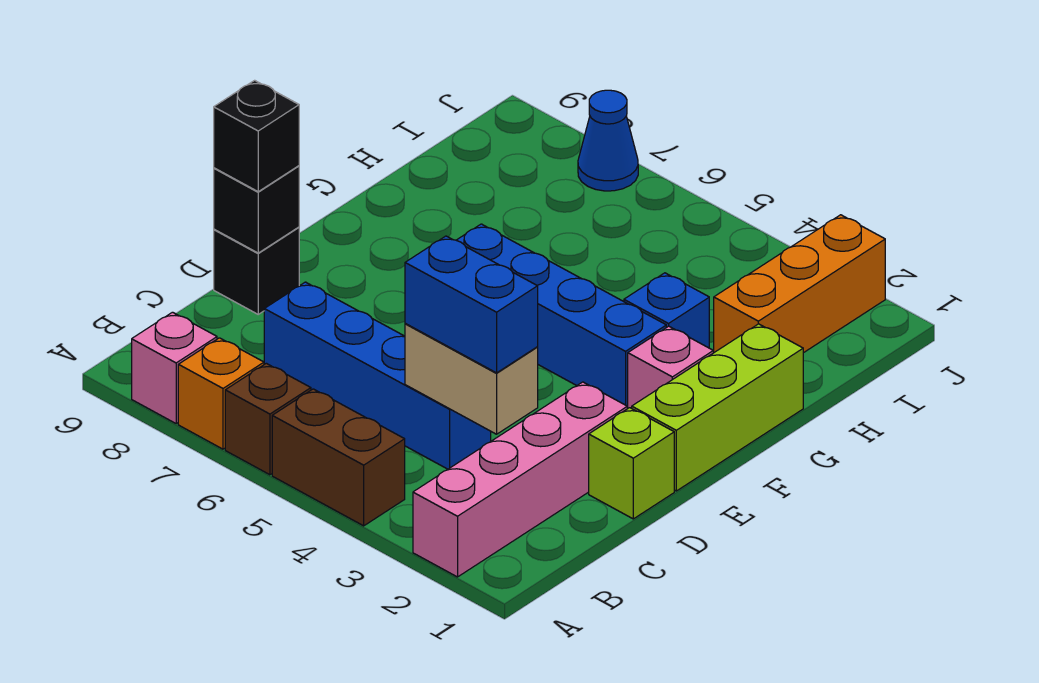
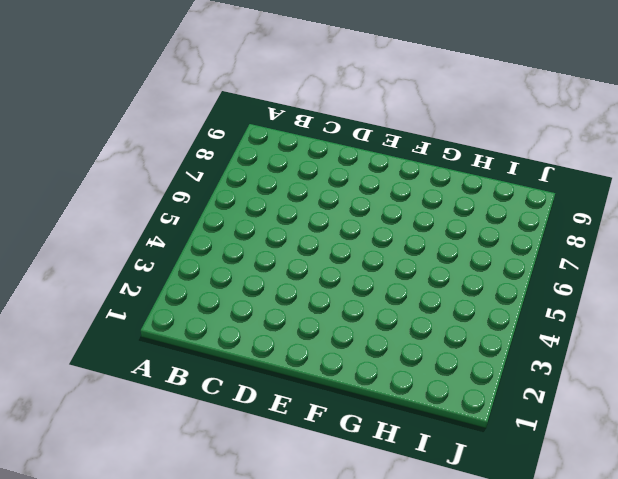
none -> pink brick A2:D2 level 1
none -> brown brick A4:A5 level 1
none -> brown brick A6 level 1

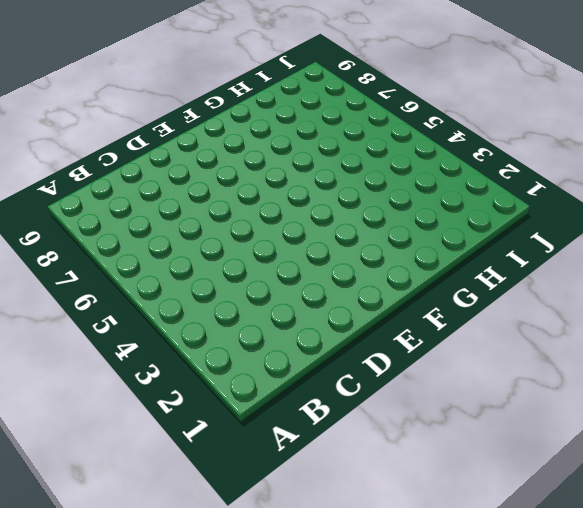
none -> pink brick A2:D2 level 1
none -> brown brick A4:A5 level 1
none -> brown brick A6 level 1

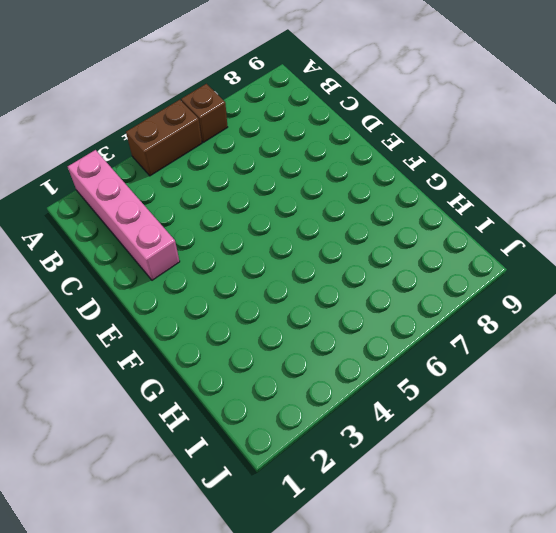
none -> orange brick A7 level 1
none -> pink brick A8 level 1
none -> blue brick C4:C7 level 1

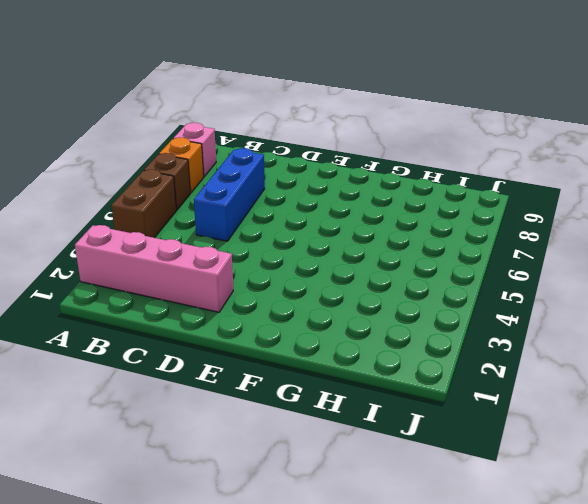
blue brick C5:C7 level 1 -> blue brick C4:C7 level 1
none -> lime brick D1 level 1
none -> black brick D9 level 1
none -> lime brick E1:G1 level 1

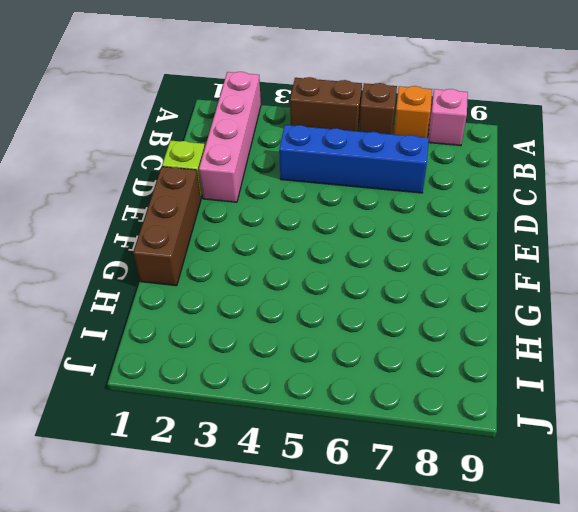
brown brick E1:G1 level 1 -> lime brick E1:G1 level 1
none -> black brick D9 level 1
none -> pink brick F2 level 1
none -> blue brick F3:F6 level 1

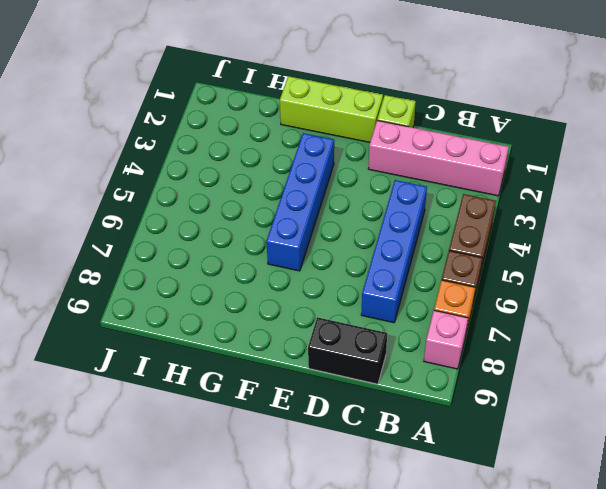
black brick C9:D9 level 1 -> black brick D9 level 1
none -> pink brick F2 level 1
none -> blue brick G3 level 1
none -> orange brick H2:J2 level 1

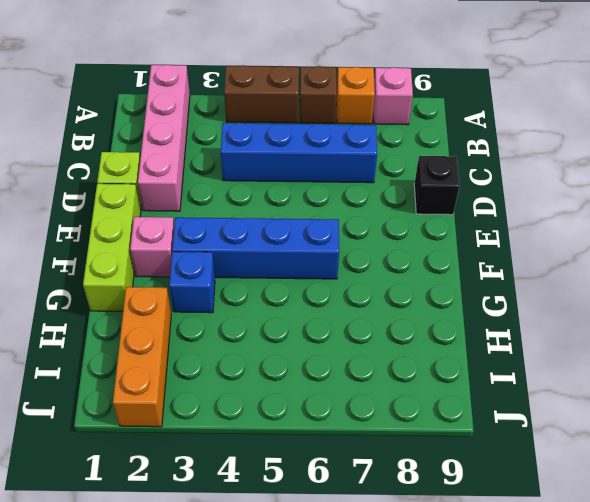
none -> blue cone J7 level 1
none -> tan brick C3:C4 level 2
none -> black brick D9 level 2

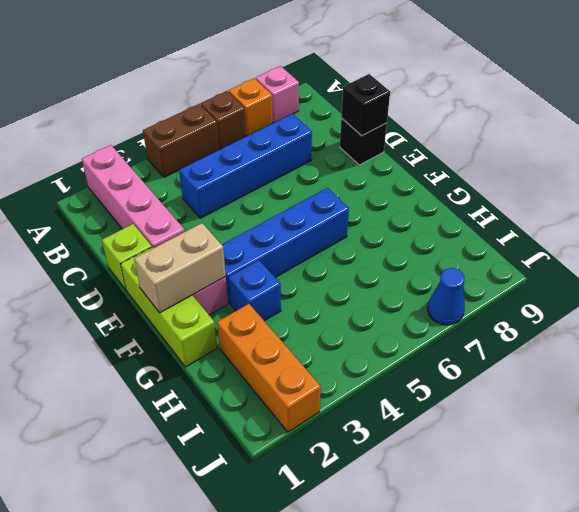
tan brick F1:F2 level 2 -> tan brick C3:C4 level 2
none -> blue brick C3:C4 level 3
none -> black brick D9 level 3

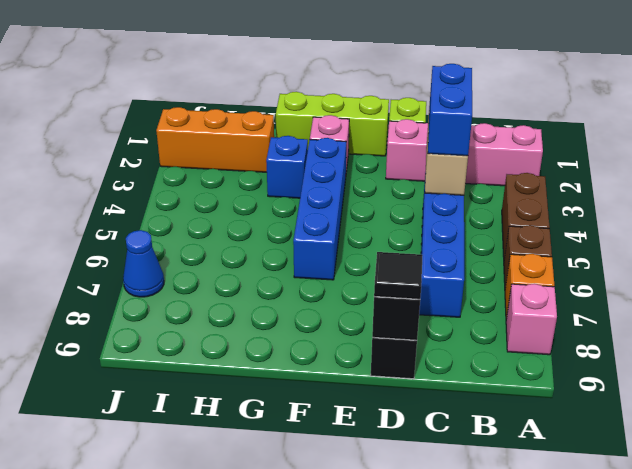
black tile D9 level 3 -> black brick D9 level 3

